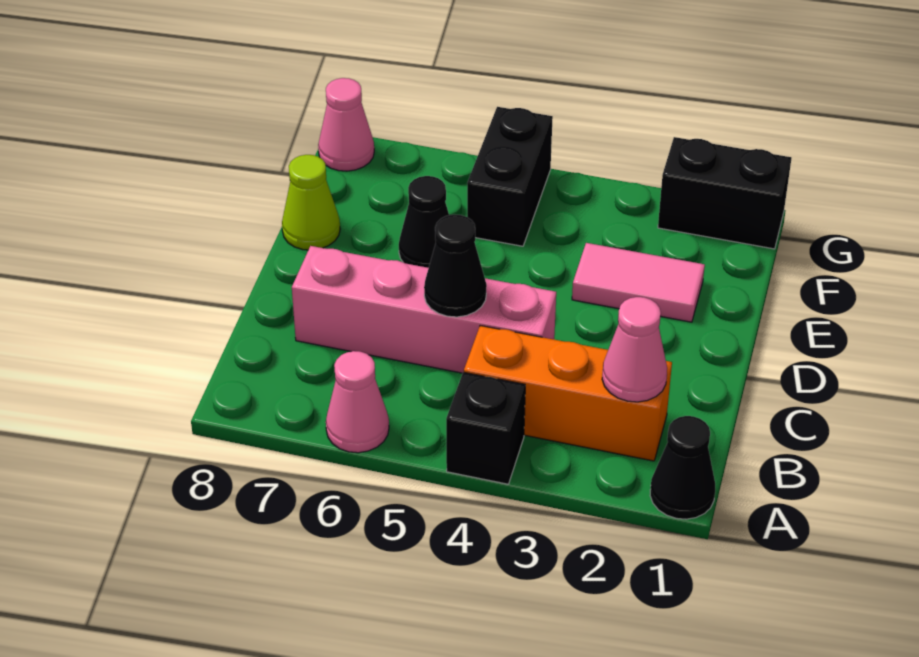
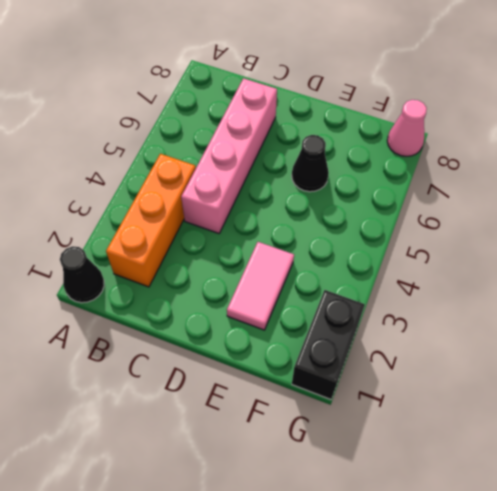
none -> black brick A4 level 1
none -> pink cone A6 level 1
none -> lime cone E8 level 1

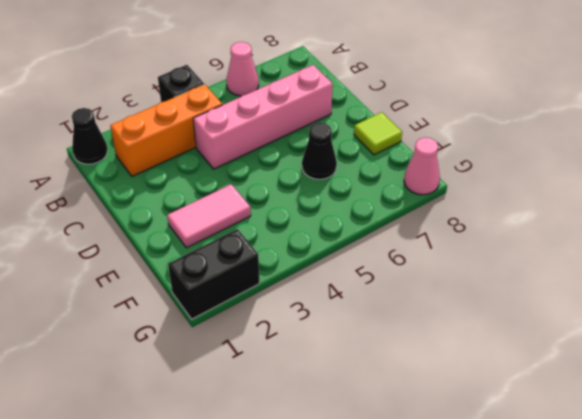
lime tile E8 level 1 -> lime cone E8 level 1
none -> black brick F5:G5 level 1
none -> pink cone B2 level 2
none -> black cone C5 level 2

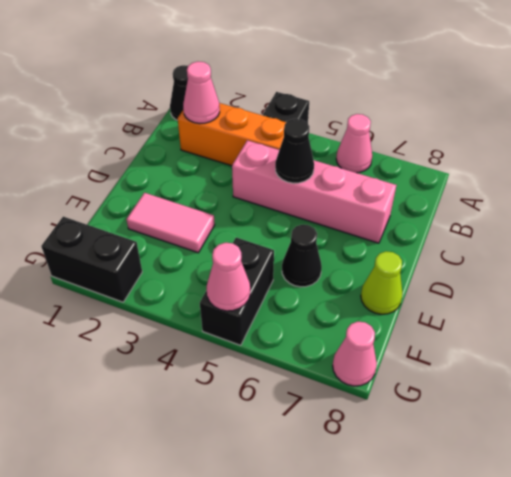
pink cone G5 level 2 -> none

